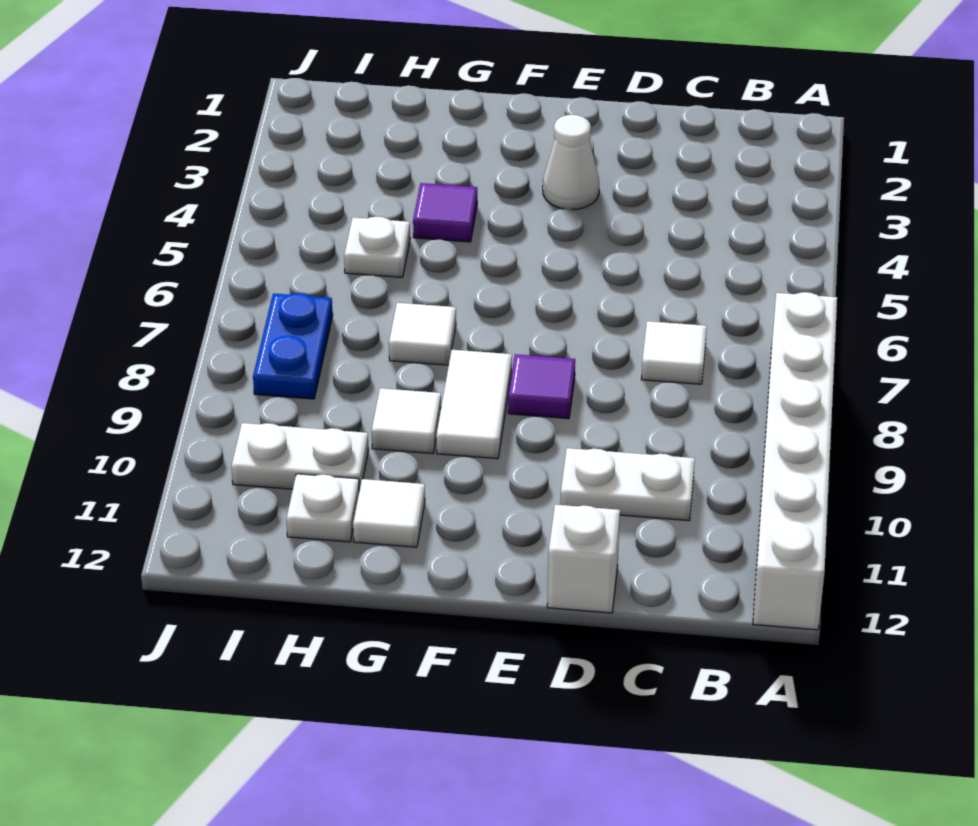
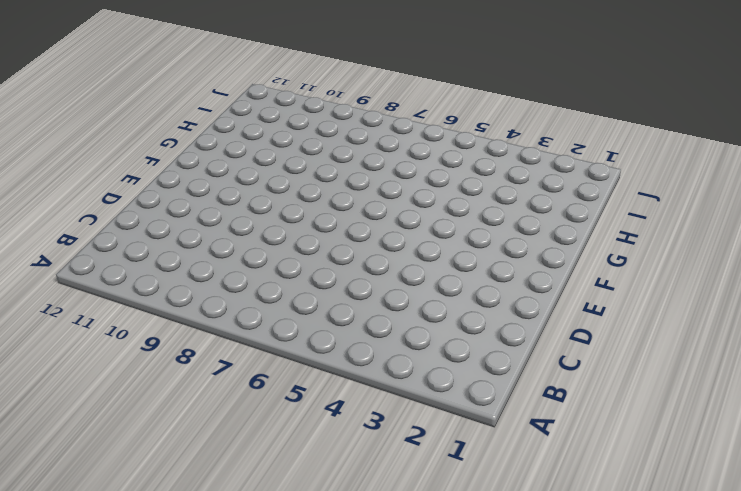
none -> white brick A7:A12 level 1
none -> white tile C7 level 1
none -> white plate C10:D10 level 1

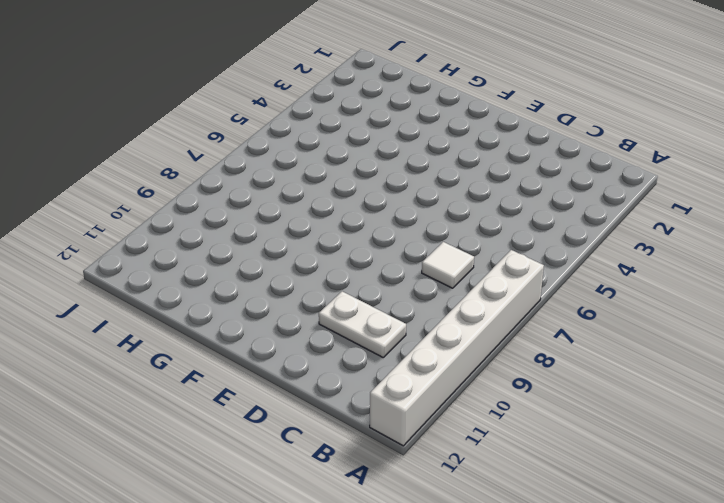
none -> white brick D12 level 1
none -> white cone E3 level 1
none -> purple tile E8 level 1

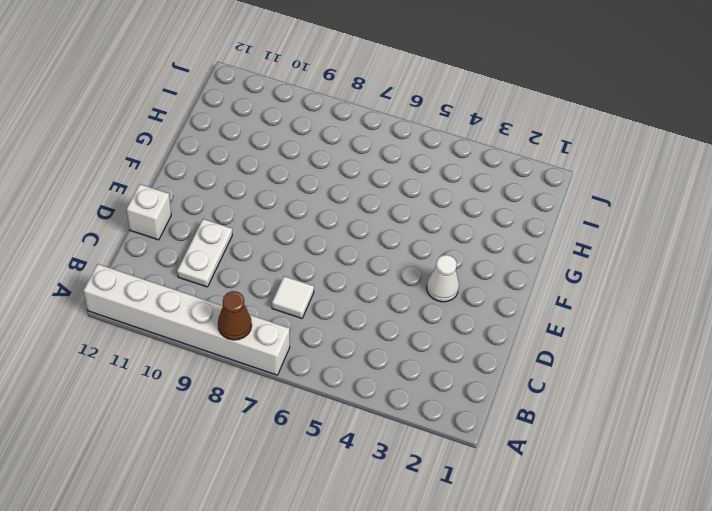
brown cone A8 level 2 -> none
none -> purple tile E8 level 1
none -> white tile F8:F9 level 1
none -> purple tile G4 level 1

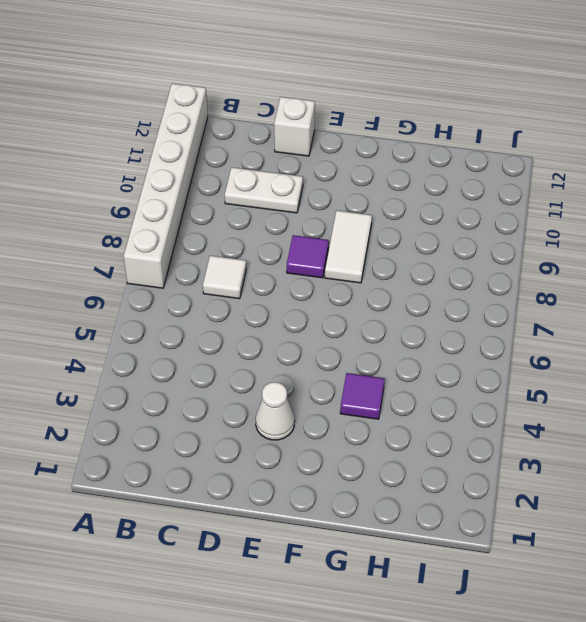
none -> white tile G7 level 1
none -> white tile G9 level 1
none -> white tile G11 level 1

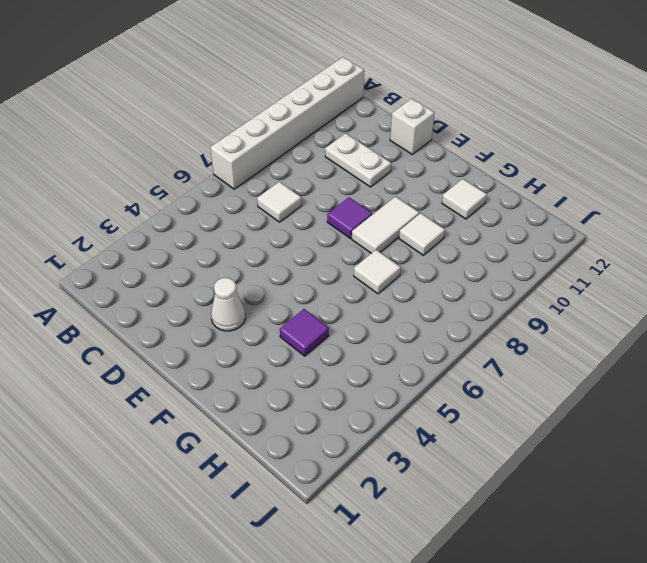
none -> white plate H5 level 1
none -> white plate H10:I10 level 1
none -> white plate H11 level 1

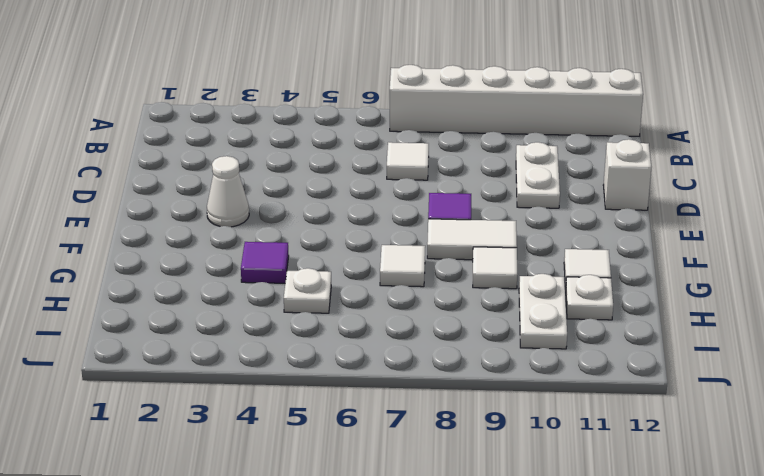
none -> blue plate I7:I8 level 1

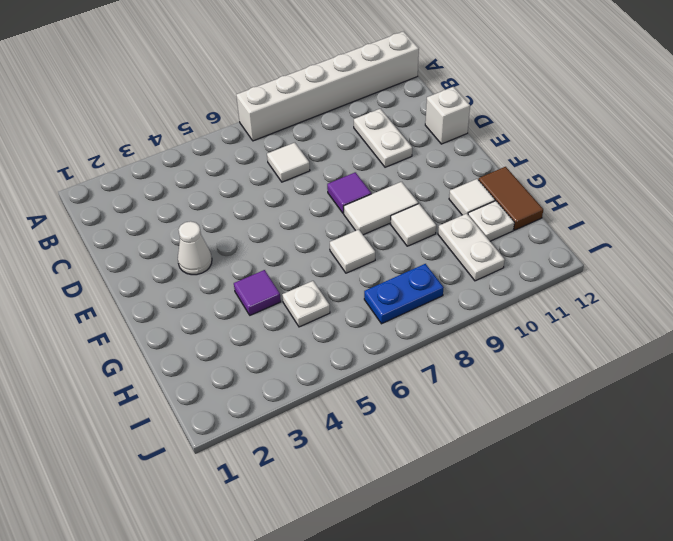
brown tile G12:H12 level 1 -> none

